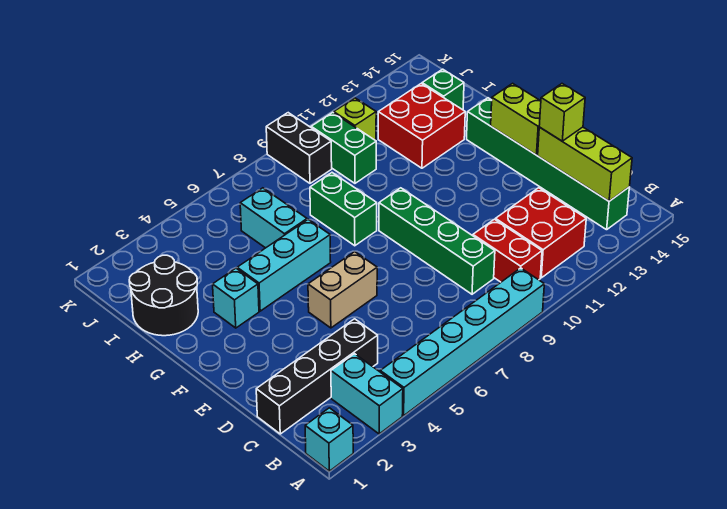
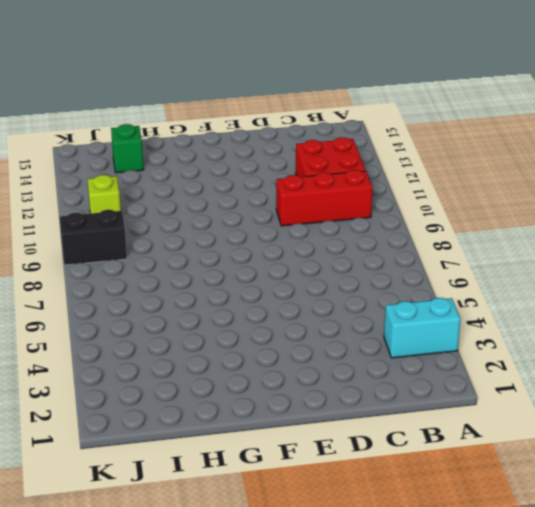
red brick B10:D10 level 1 -> red brick B10:C10 level 1
none -> cyan brick A1 level 1
none -> cyan brick A4:A9 level 1
none -> green brick B14:G14 level 1

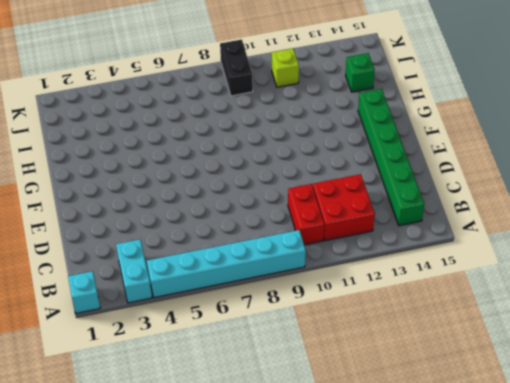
none -> black brick C1:C4 level 1
none -> green brick C9:F9 level 1
none -> tan brick E5:E6 level 1

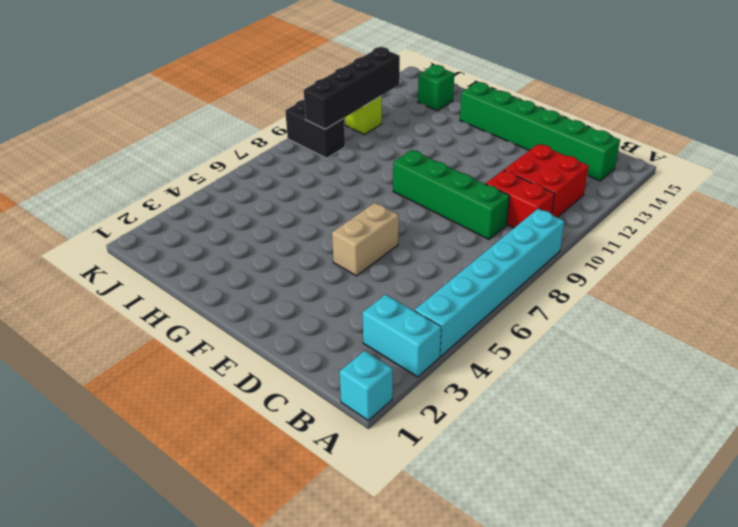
black brick J9:J12 level 2 -> black brick C1:C4 level 1
none -> cyan brick G3 level 1
none -> cyan brick G4:G6 level 1
none -> green brick G8:H8 level 1

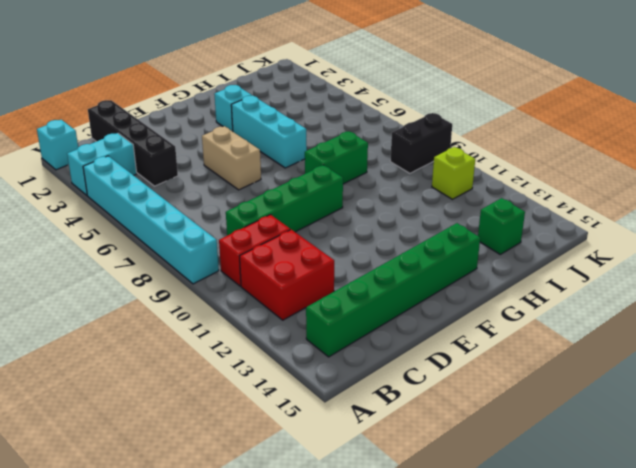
none -> black round brick H1:I2 level 1
none -> cyan brick H6:I6 level 1
none -> red brick H12:I13 level 1

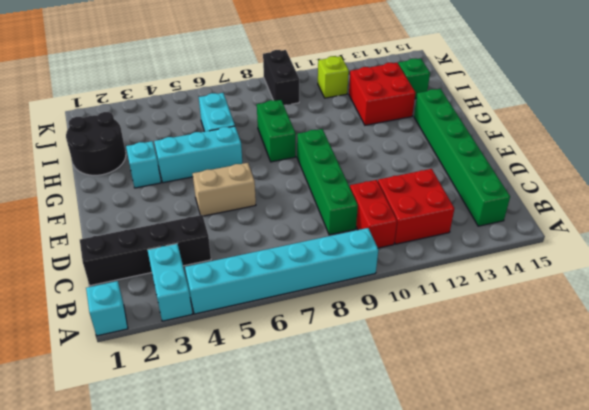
none -> green brick I10:J10 level 1
none -> lime brick B14:D14 level 2
none -> lime brick E14:F14 level 2

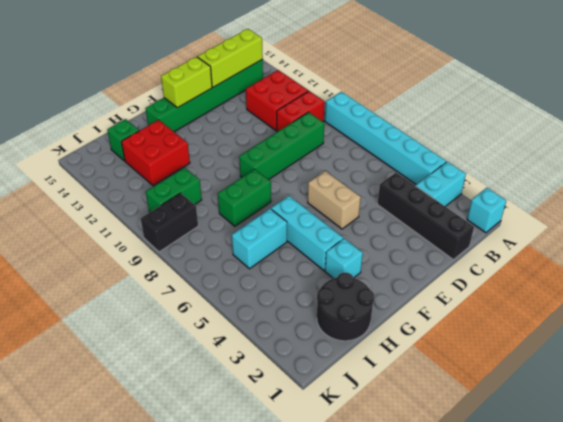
none -> lime brick J11 level 1
none -> lime brick D14 level 3

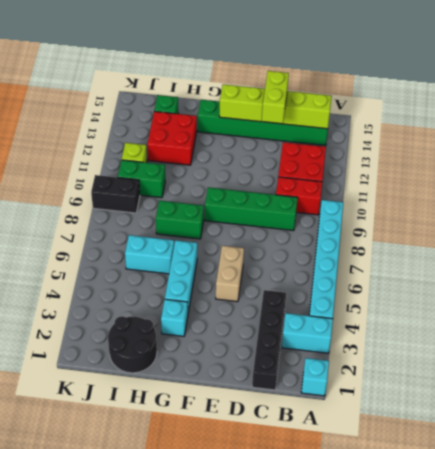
lime brick D13:D14 level 3 -> lime brick D14 level 3

